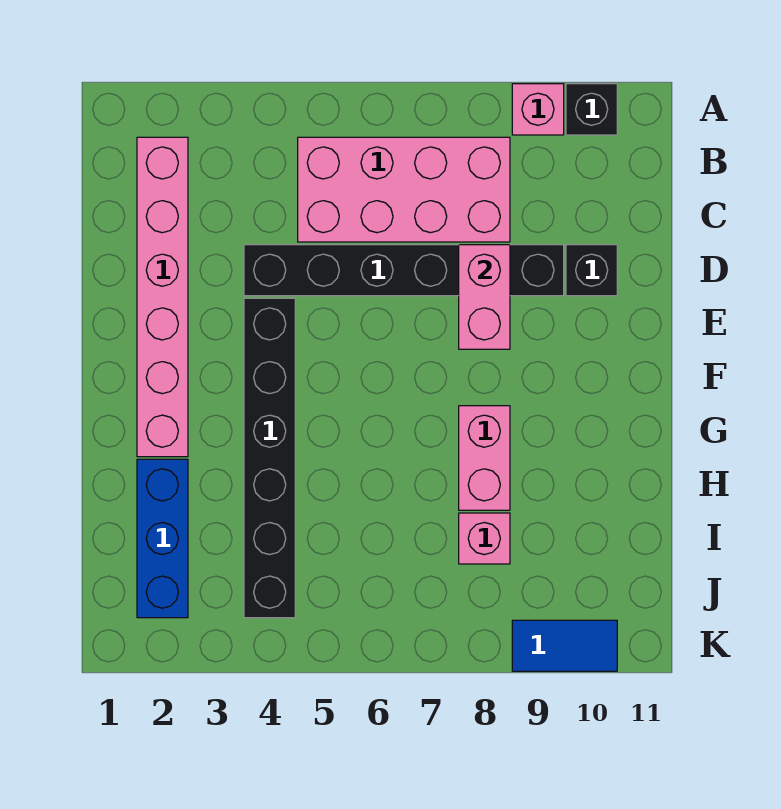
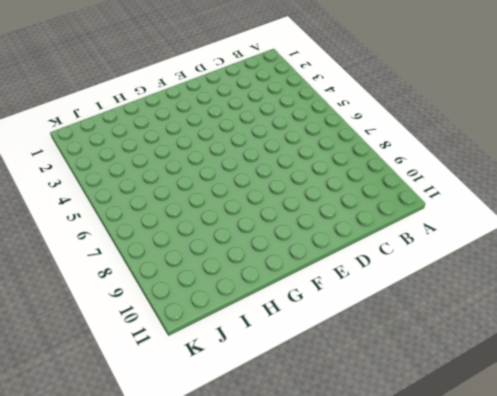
none -> pink brick A9 level 1
none -> black brick A10 level 1
none -> pink brick B2:G2 level 1

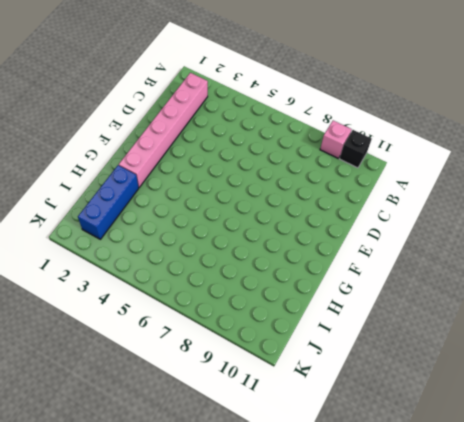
none -> pink brick B5:C8 level 1
none -> black brick D4:D9 level 1
none -> black brick D10 level 1

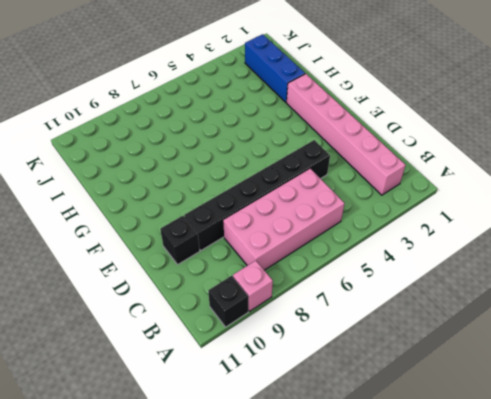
none -> black brick E4:J4 level 1
none -> pink brick G8:H8 level 1
none -> pink brick I8 level 1

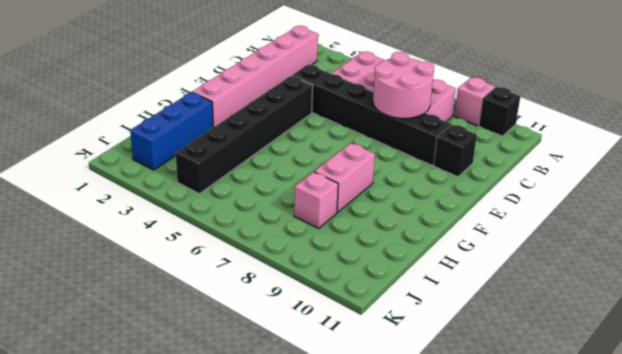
pink round brick C7:D8 level 2 -> pink brick D8:E8 level 2
none -> blue tile K9:K10 level 1

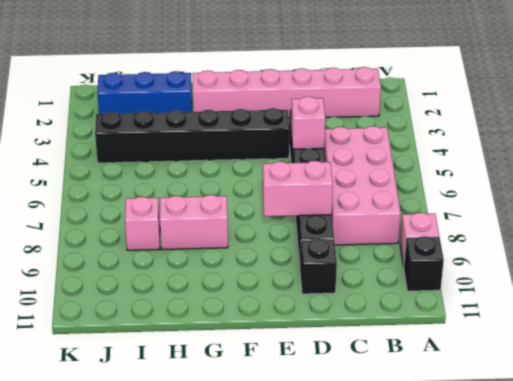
pink brick D5 level 2 -> none
none -> blue tile K9:K10 level 1

